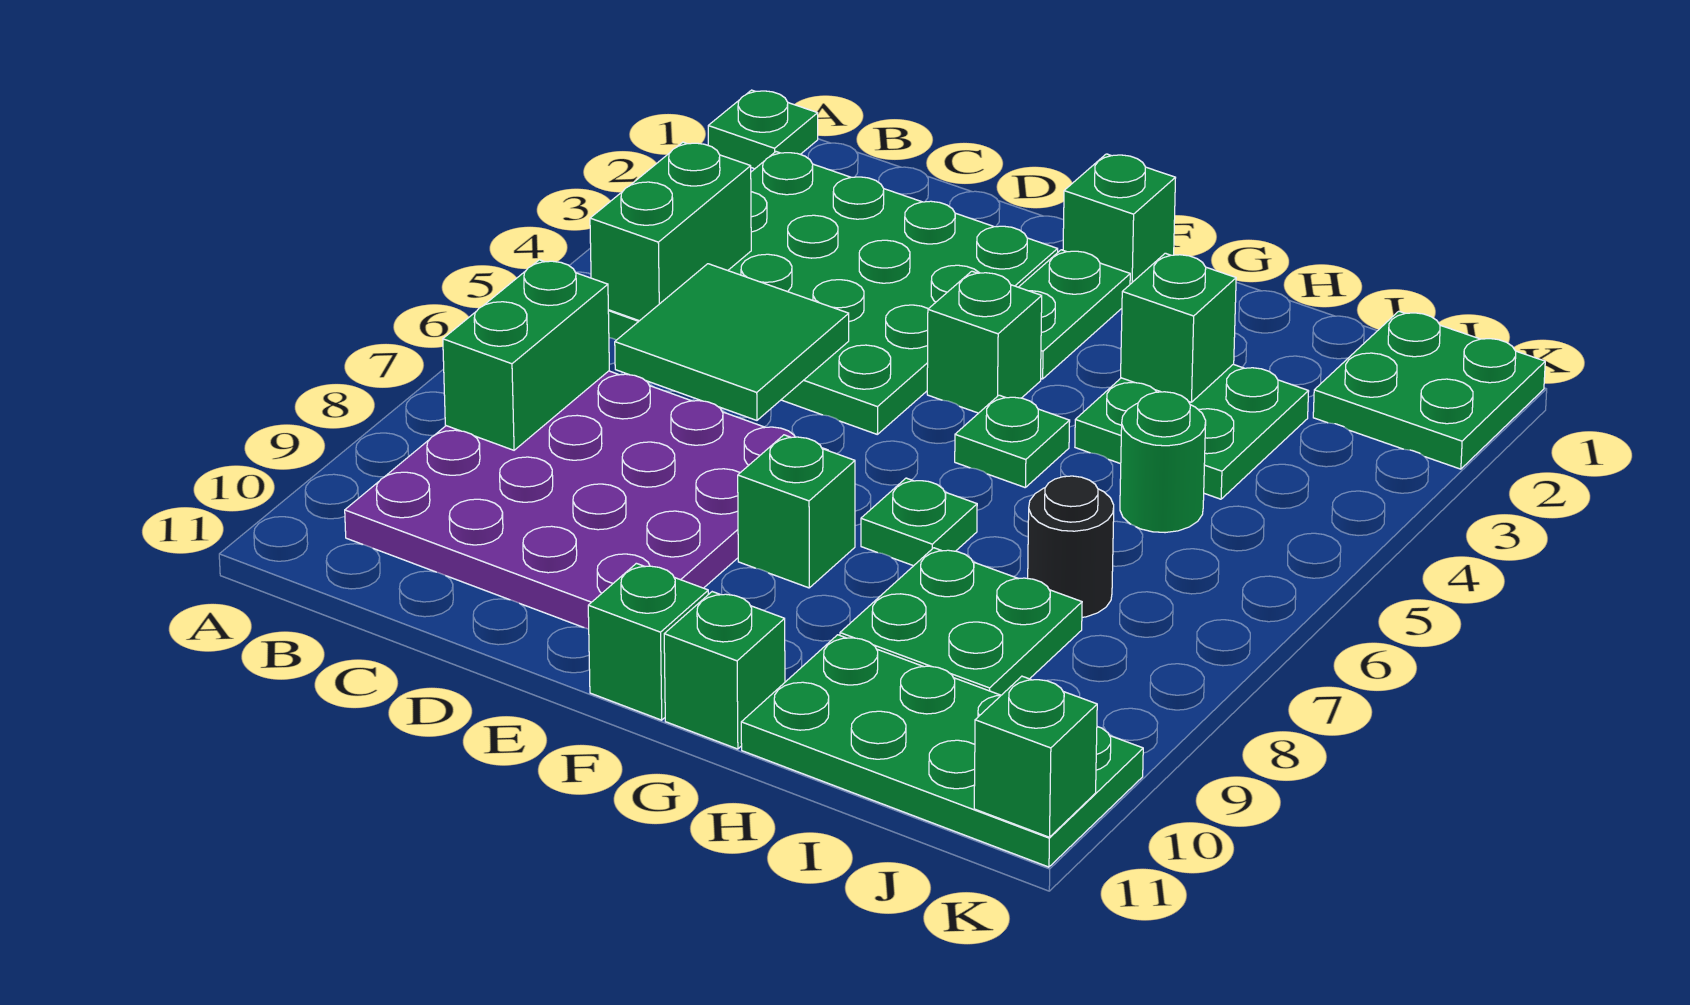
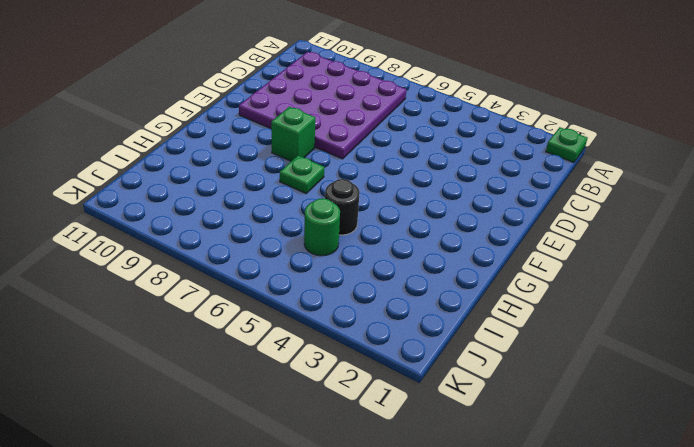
black round brick H5 level 1 -> black round brick I7 level 1
none -> green plate B2:E5 level 1
none -> green brick F1 level 1
none -> green plate F2:F3 level 1

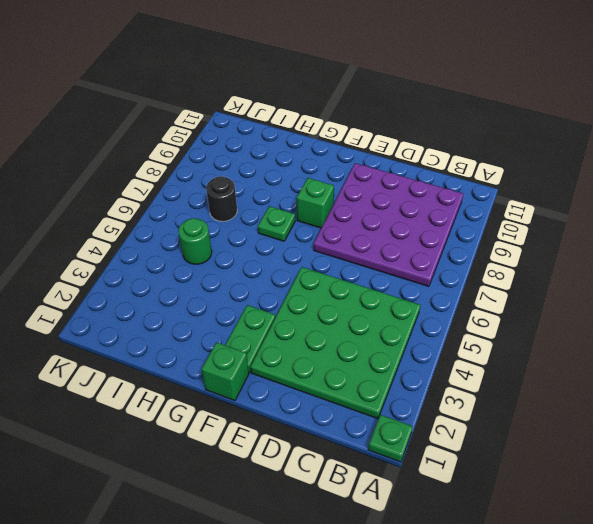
none -> green brick F4 level 1
none -> green brick F11 level 1
none -> green plate G5 level 1

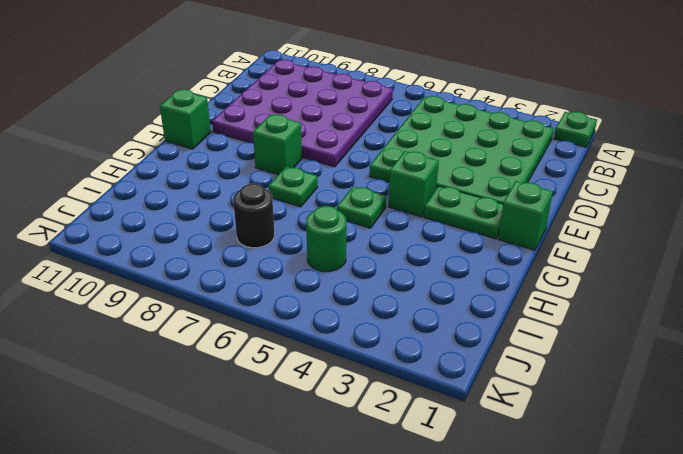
none -> green brick G11 level 1
none -> green plate H3:I4 level 1
none -> green plate H8:I9 level 1

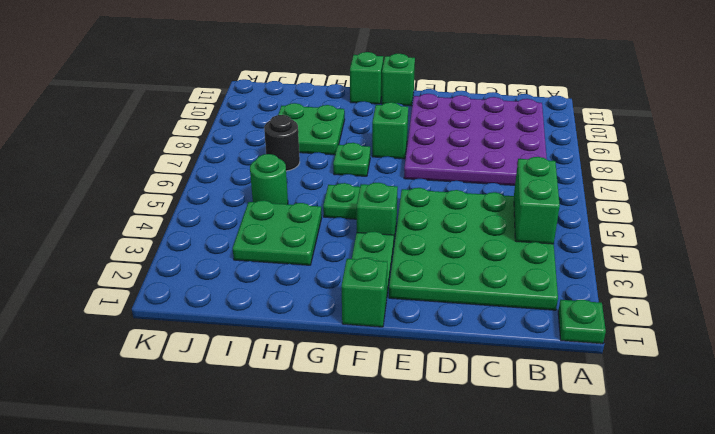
none -> green plate H10:K11 level 1
none -> green plate J1:K2 level 1
none -> green brick B7:B8 level 2

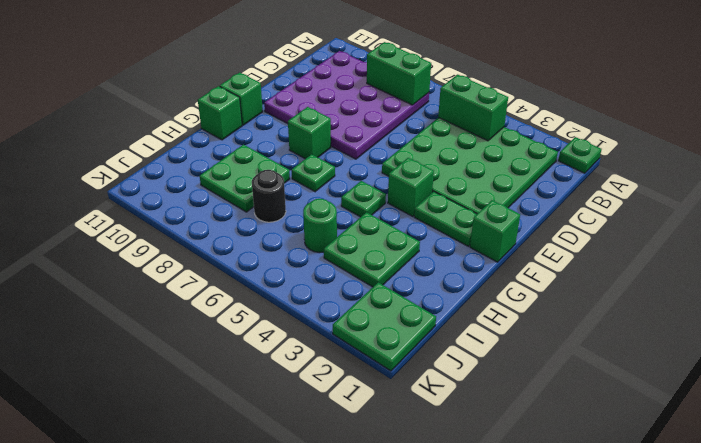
none -> green plate H10:K11 level 1
none -> green tile C5:D6 level 2
none -> green brick H3 level 2

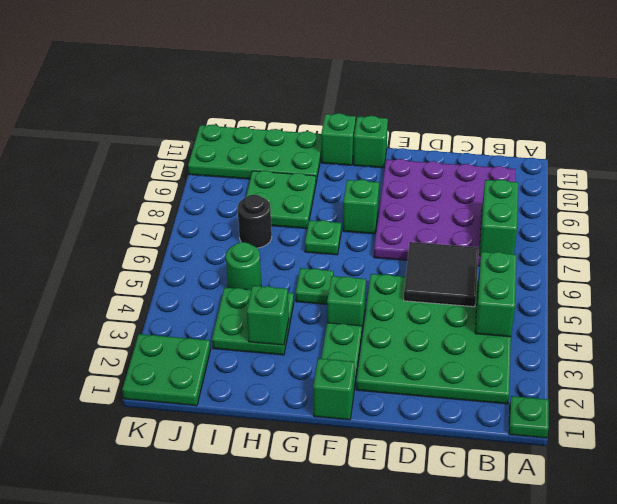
black tile C5:D6 level 2 -> green tile C5:D6 level 2
none -> green brick K11 level 2

